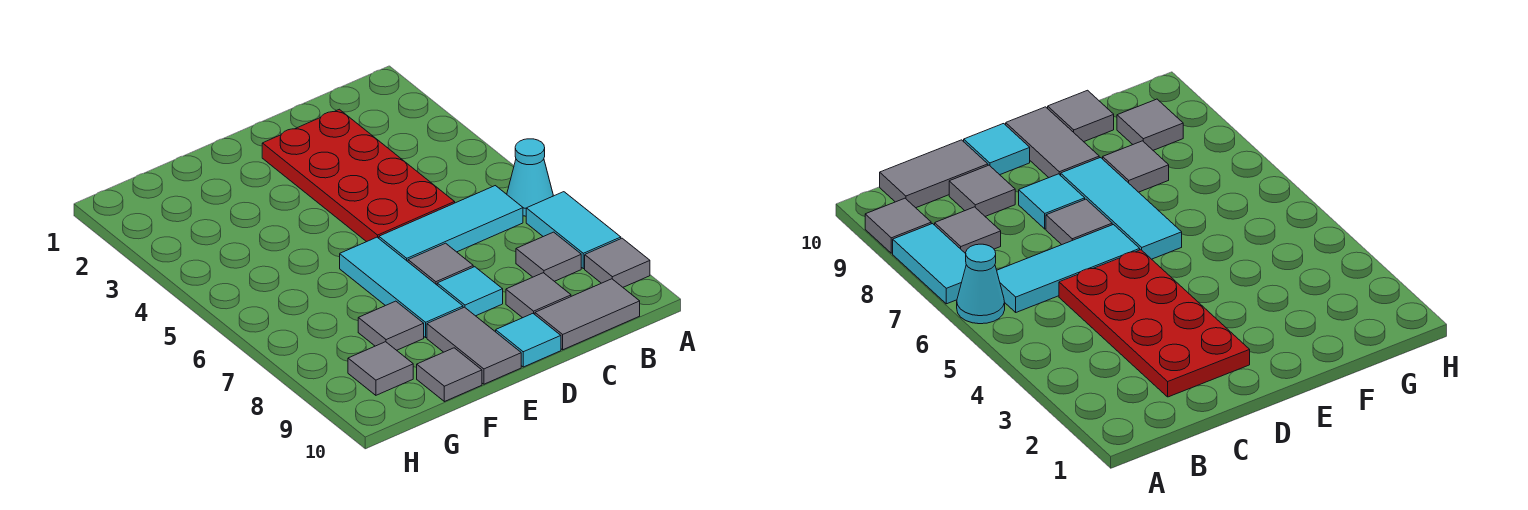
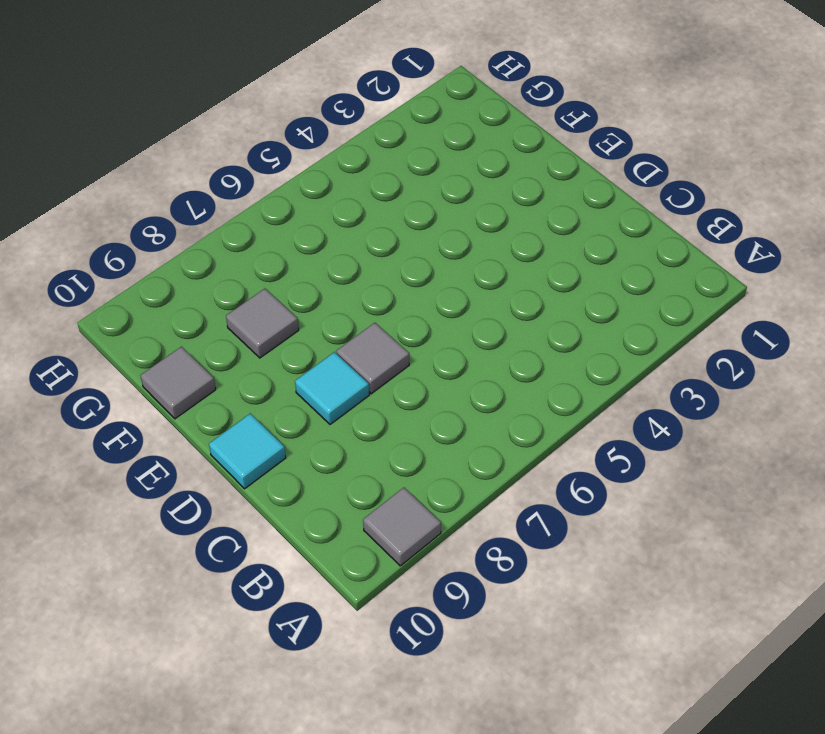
none -> cyan cone A6 level 1
none -> cyan tile A7:A8 level 1
none -> cyan tile B6:D6 level 1

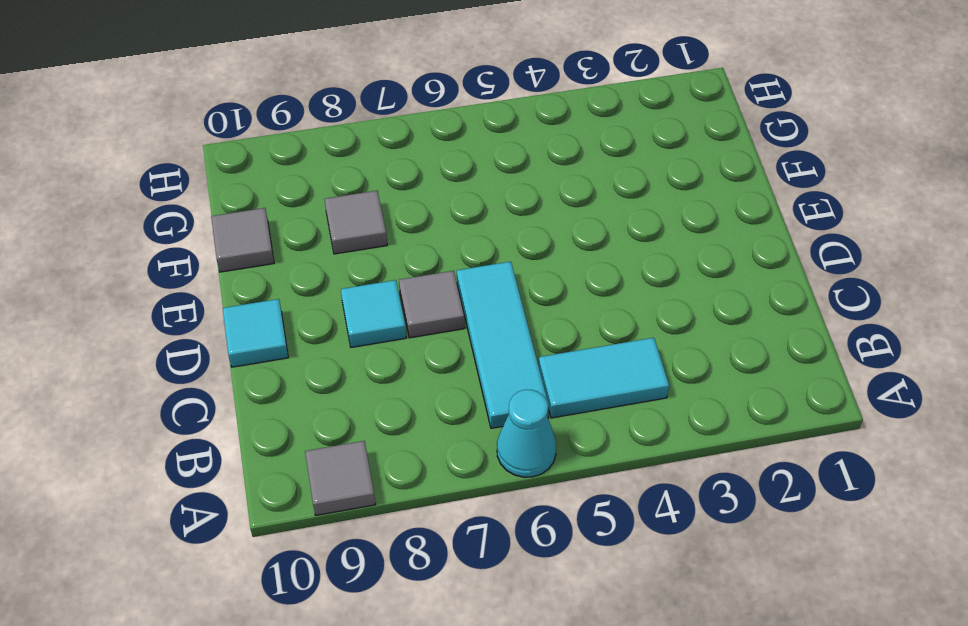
cyan tile B4:B5 level 1 -> cyan tile A7:A8 level 1
none -> grey tile B8 level 1
none -> grey tile B10:C10 level 1
none -> red plate C2:D5 level 1

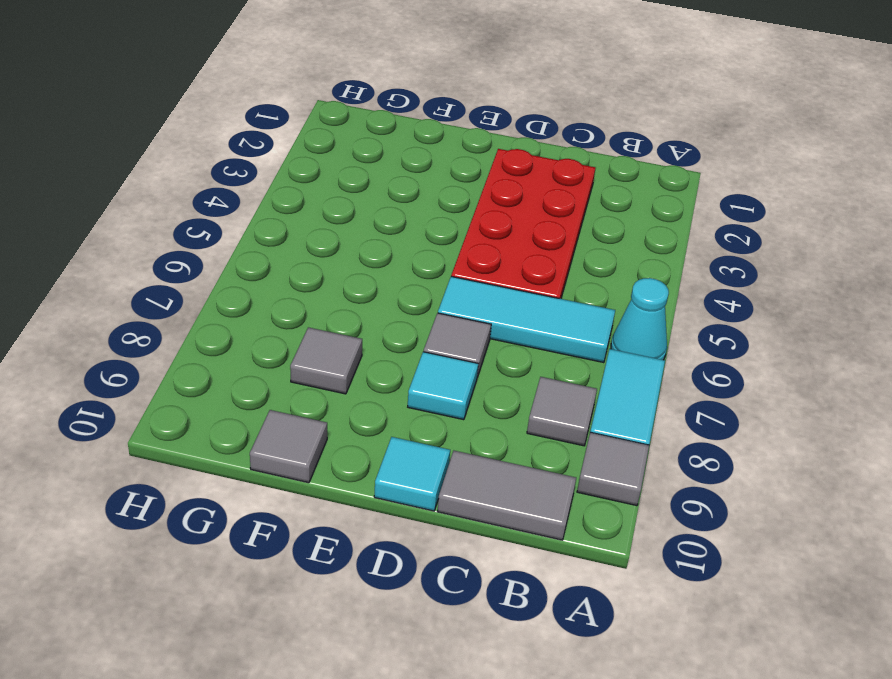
none -> grey tile C9 level 1
none -> cyan tile E6:E8 level 1
none -> grey tile E9:E10 level 1

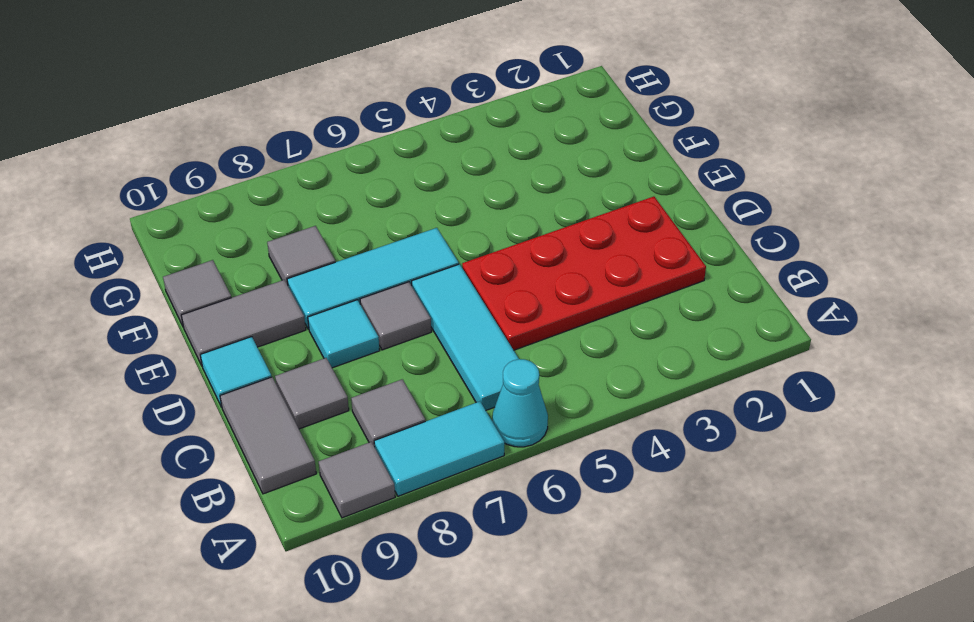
none -> grey tile G9 level 1

